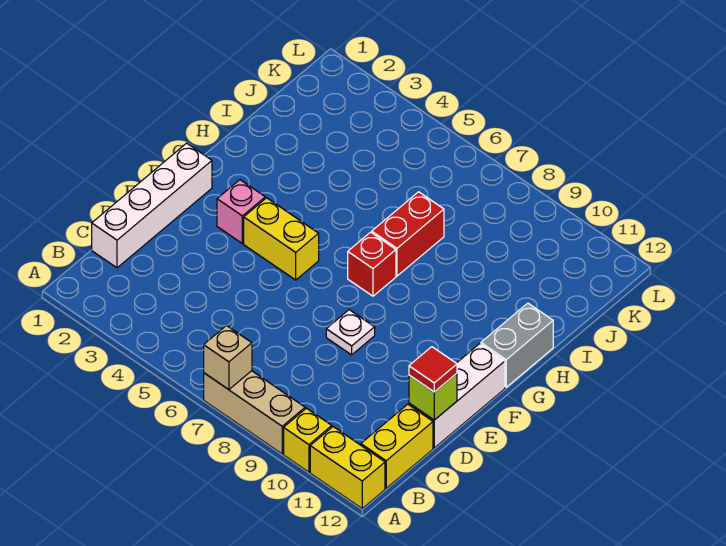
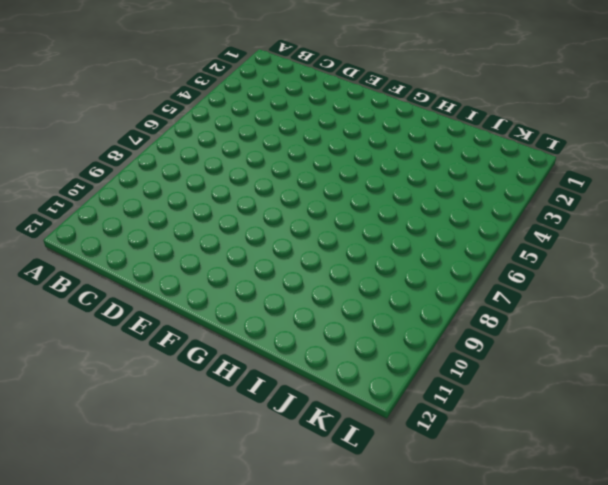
none -> tan brick A7:A9 level 1
none -> yellow brick A10 level 1
none -> yellow brick A11:A12 level 1

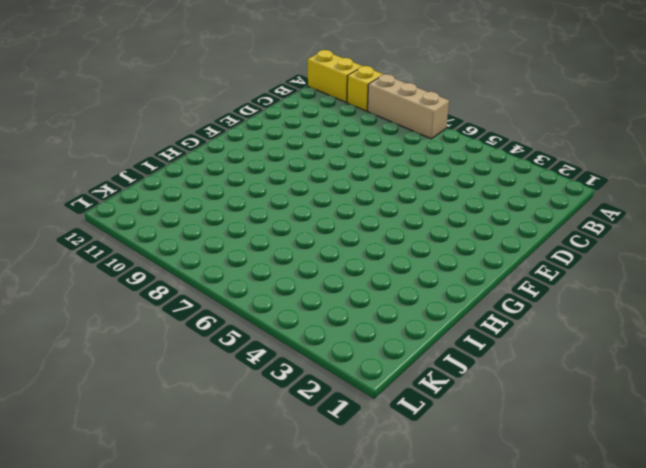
none -> yellow brick B12:C12 level 1
none -> white brick C1:F1 level 1
none -> white brick D12:F12 level 1

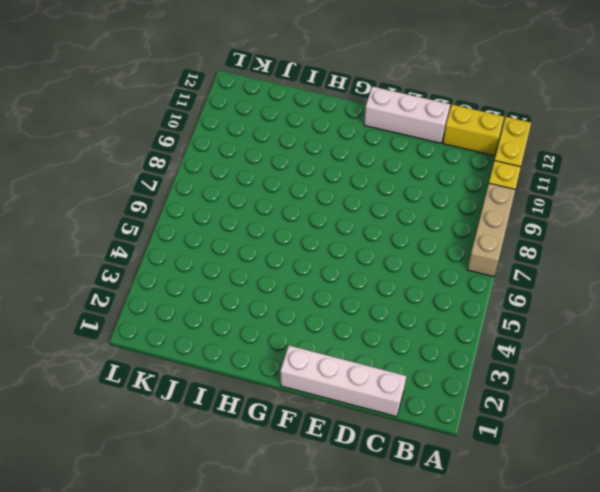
none -> white plate E8 level 1
none -> pink brick F3 level 1
none -> yellow brick F4:F5 level 1

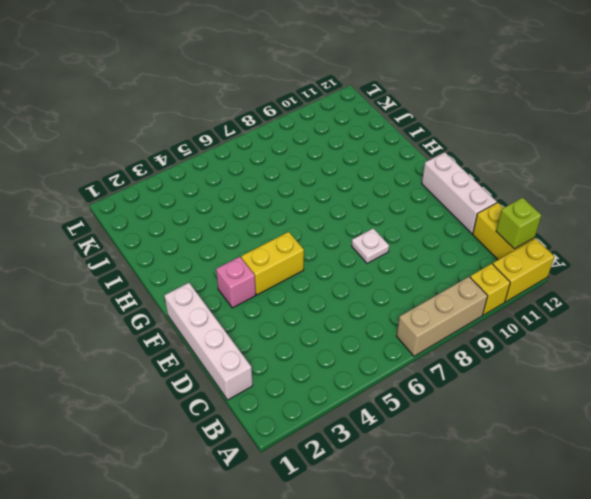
lime brick B12 level 2 -> lime brick D12 level 2
none -> red brick G7 level 1
none -> grey brick G12:H12 level 1
none -> red brick H7:I7 level 1

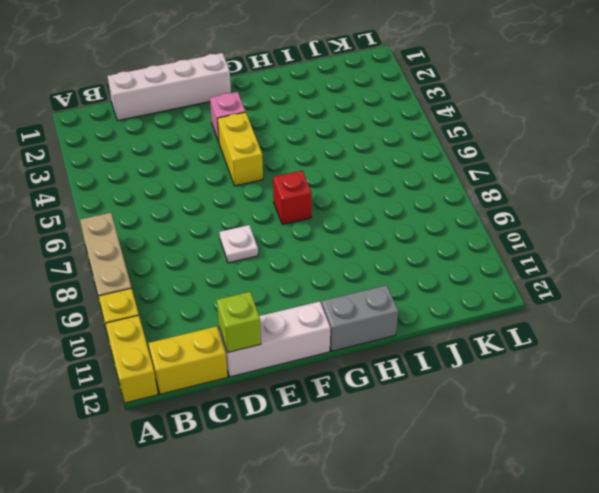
none -> red brick H7:I7 level 1
none -> tan brick A7 level 2
none -> red tile D12 level 3

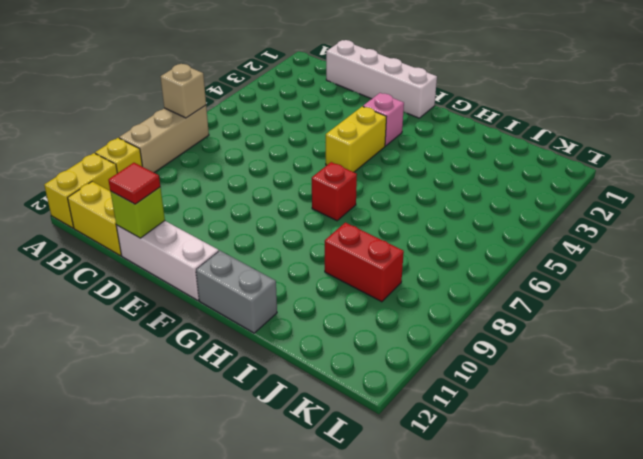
red brick I9:J9 level 1 -> red brick H7:I7 level 1
none -> white plate E8 level 1

